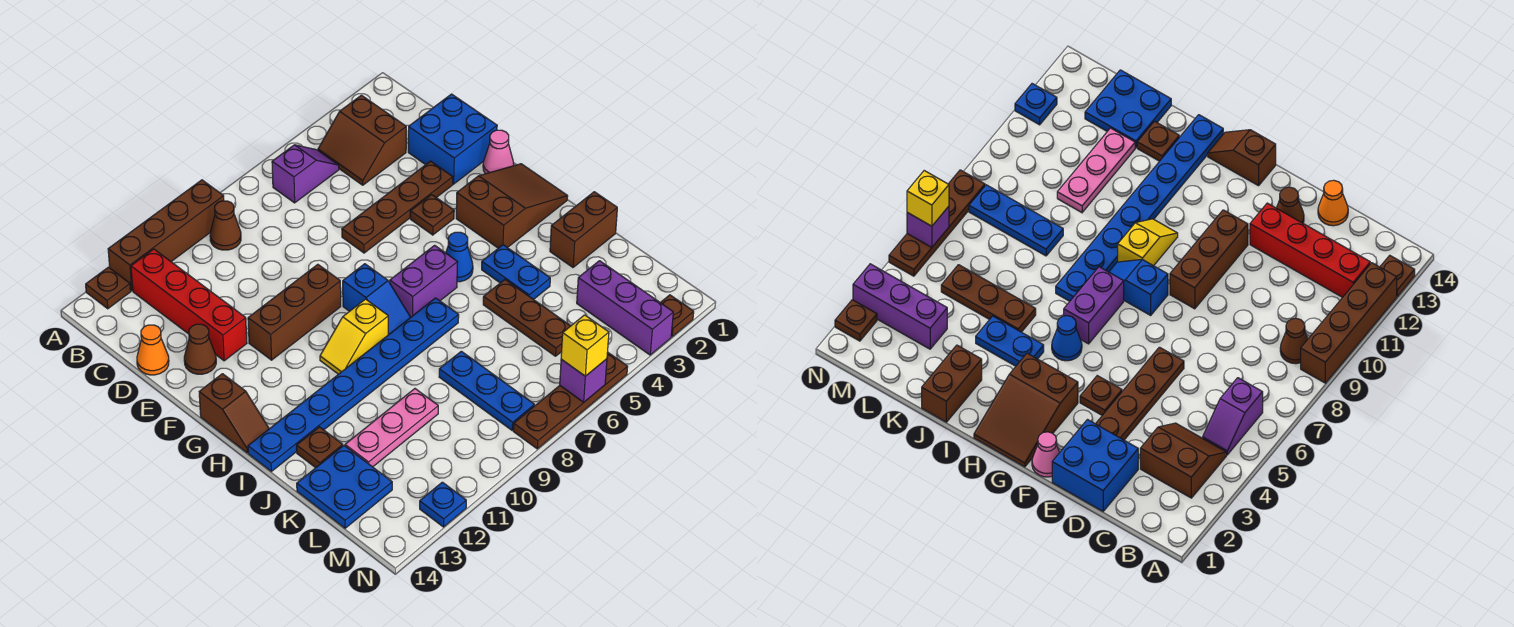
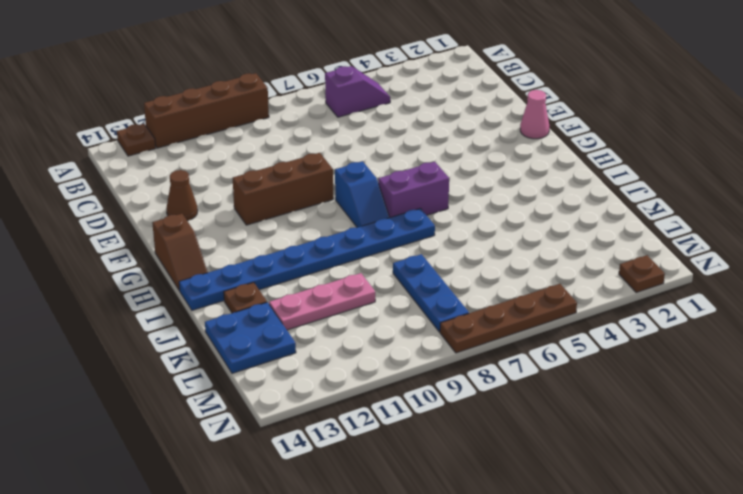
none -> brown slope B3:C4 level 1 top 3
none -> brown cone B9 level 1
none -> red brick B12:E12 level 1
none -> blue brick D1:E2 level 1

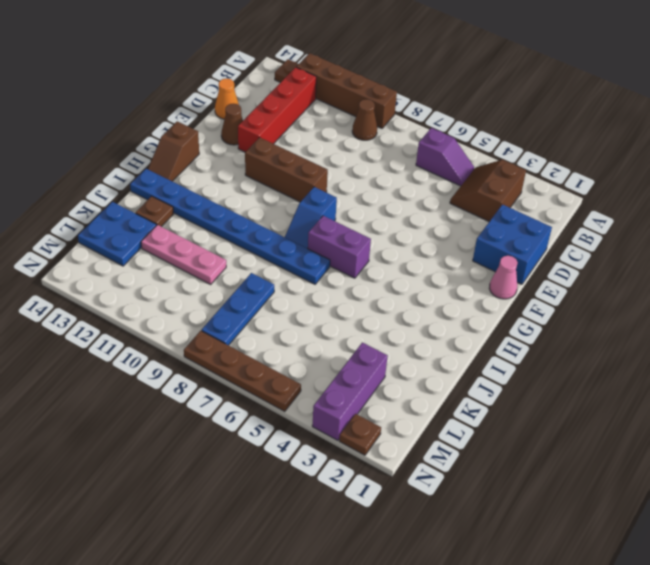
none -> brown plate E3:E6 level 1
none -> brown plate F4 level 1
none -> brown slope G1:H3 level 1 top 3
none -> blue cone H5 level 1

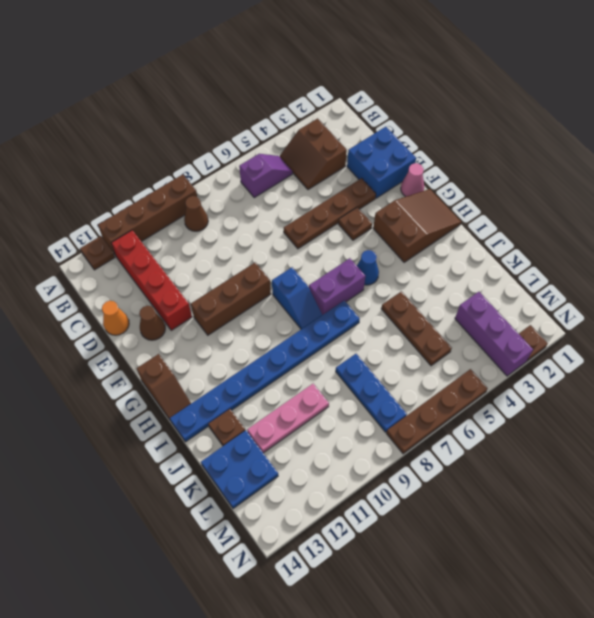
none -> yellow slope H9:H10 level 1 top 9
none -> blue plate I4:J4 level 1
none -> brown brick J1:J2 level 1
none -> blue plate N12 level 1

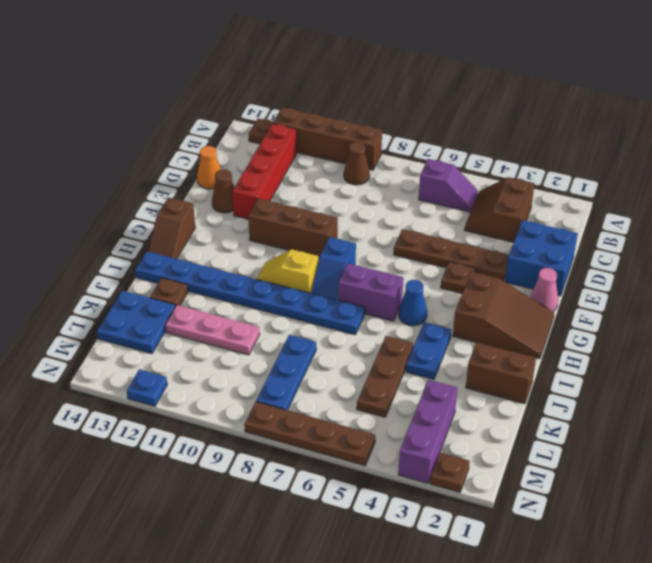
none -> purple brick N6 level 2
none -> yellow brick N6 level 3

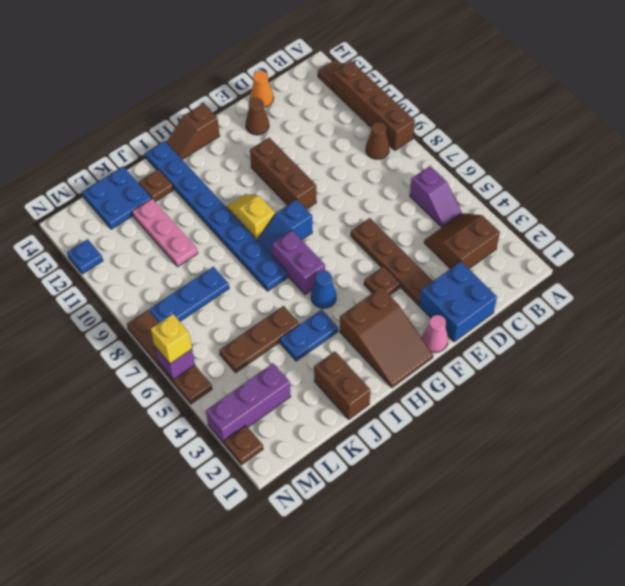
none -> red brick B12:E12 level 1

